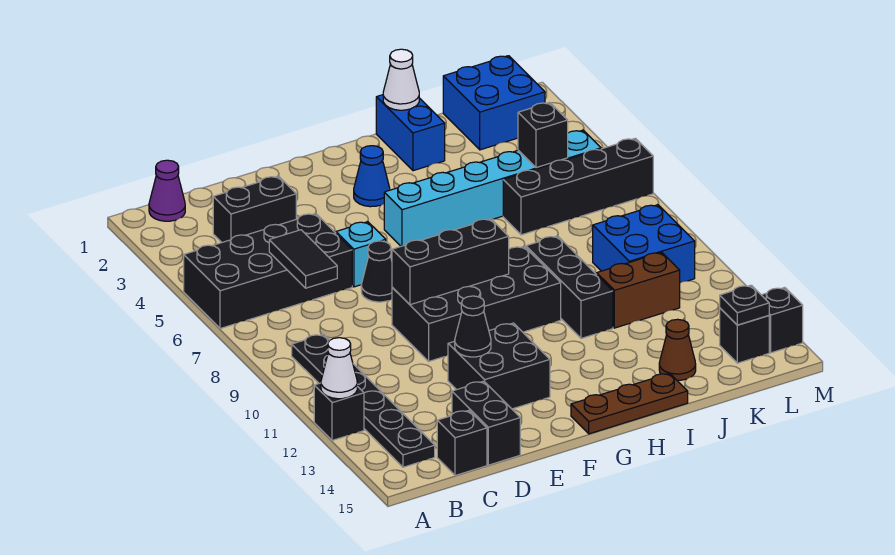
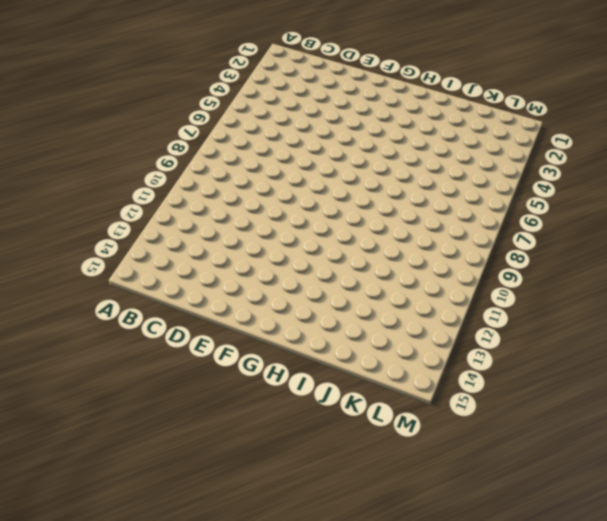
none -> black brick A5:D6 level 1
none -> black brick A12 level 1
none -> purple cone B1 level 1
none -> black plate B9:B14 level 1

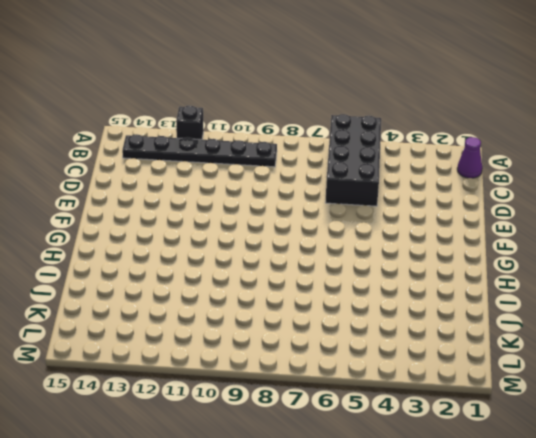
none -> black brick C3:D3 level 1
none -> black brick C15 level 1
none -> black brick D14:D15 level 1
none -> cyan brick E6 level 1

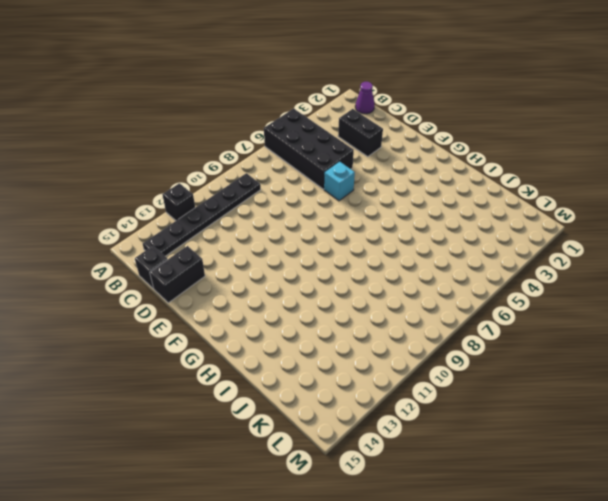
none -> black cone E7 level 1
none -> black brick E9:H10 level 1
none -> black brick E12:F13 level 1
none -> blue cone G3 level 1

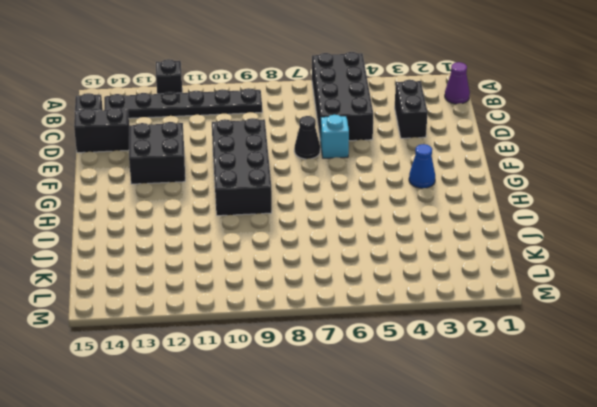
none -> cyan brick G5:L5 level 1
none -> brown plate G15:I15 level 1
none -> blue brick I1:I2 level 1
none -> black brick I9:I11 level 1

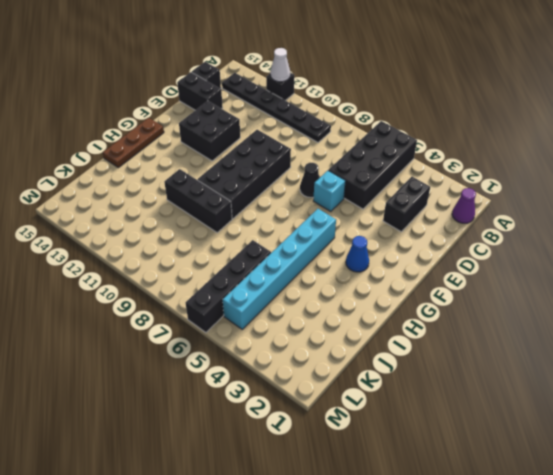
none -> blue brick I1:I2 level 1
none -> brown brick J11:K11 level 1
none -> brown cone J14 level 1
none -> blue brick K1:L2 level 1

